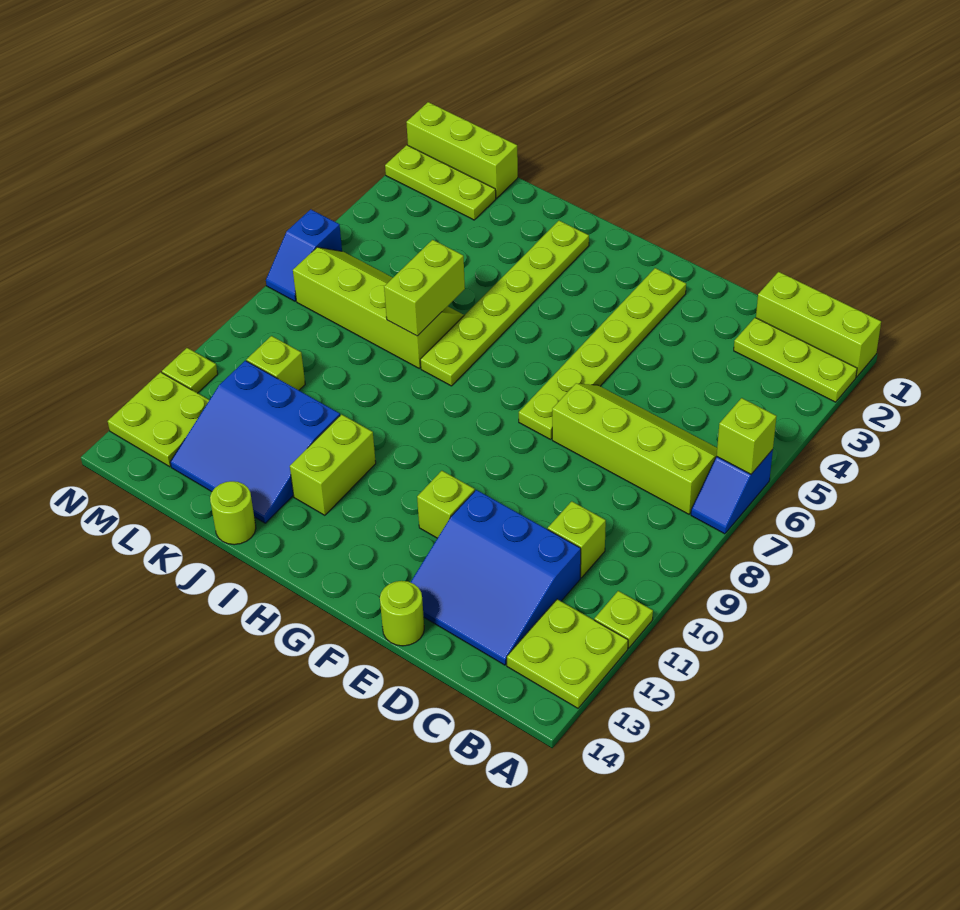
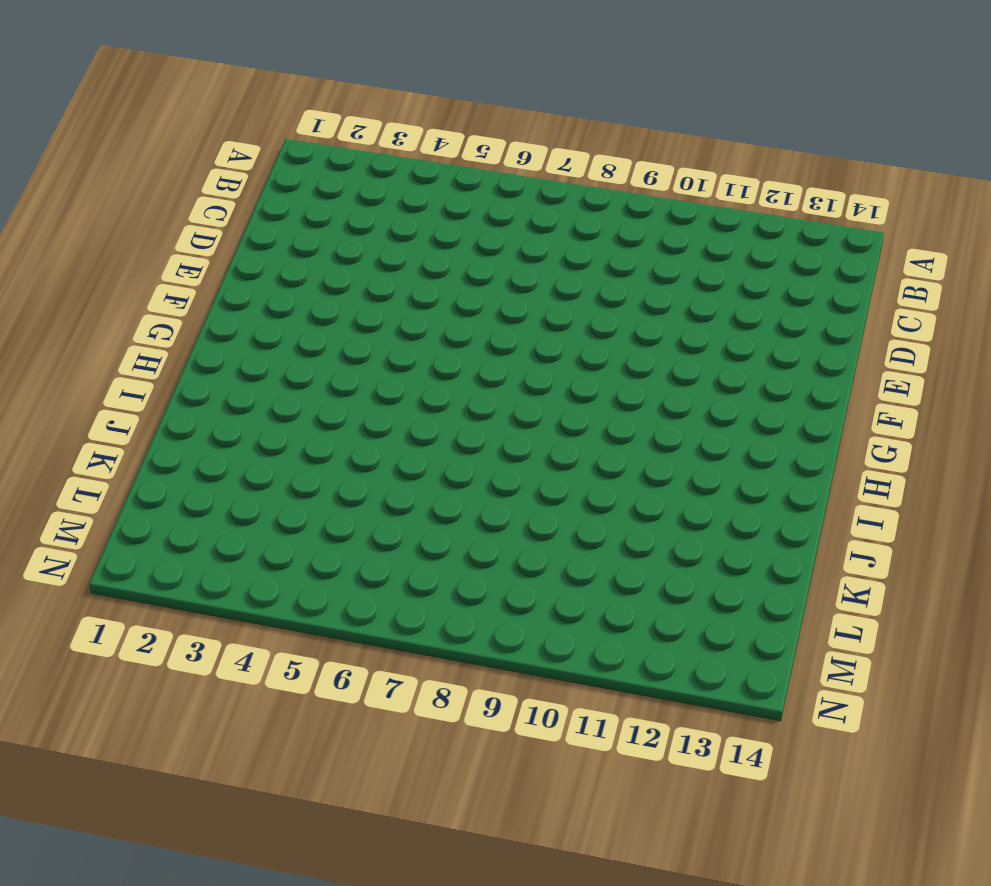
none -> lime brick A1:C1 level 1
none -> lime plate A2:C2 level 1
none -> blue slope A6:A7 level 1 top 6

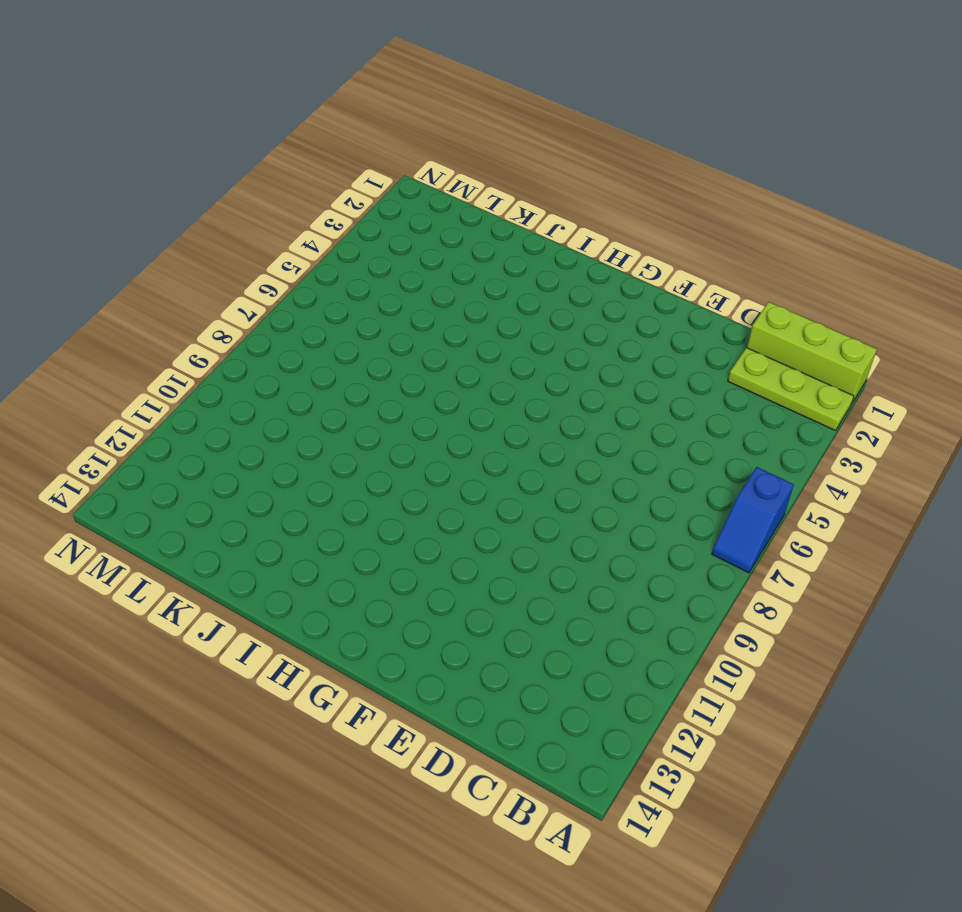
none -> lime plate A11 level 1
none -> lime plate A12:B13 level 1
none -> lime slope B6:E7 level 1 top 7

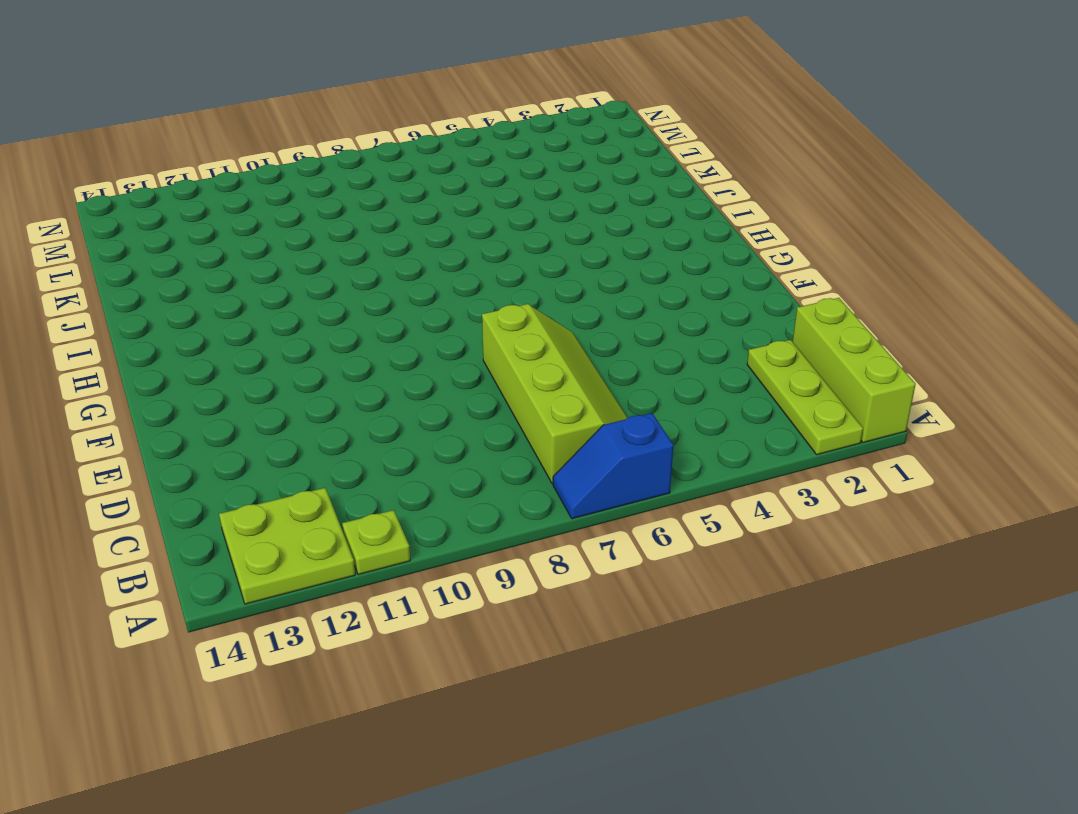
none -> lime brick C10 level 1
none -> blue slope C11:E13 level 1 top 11
none -> lime round brick E14 level 1

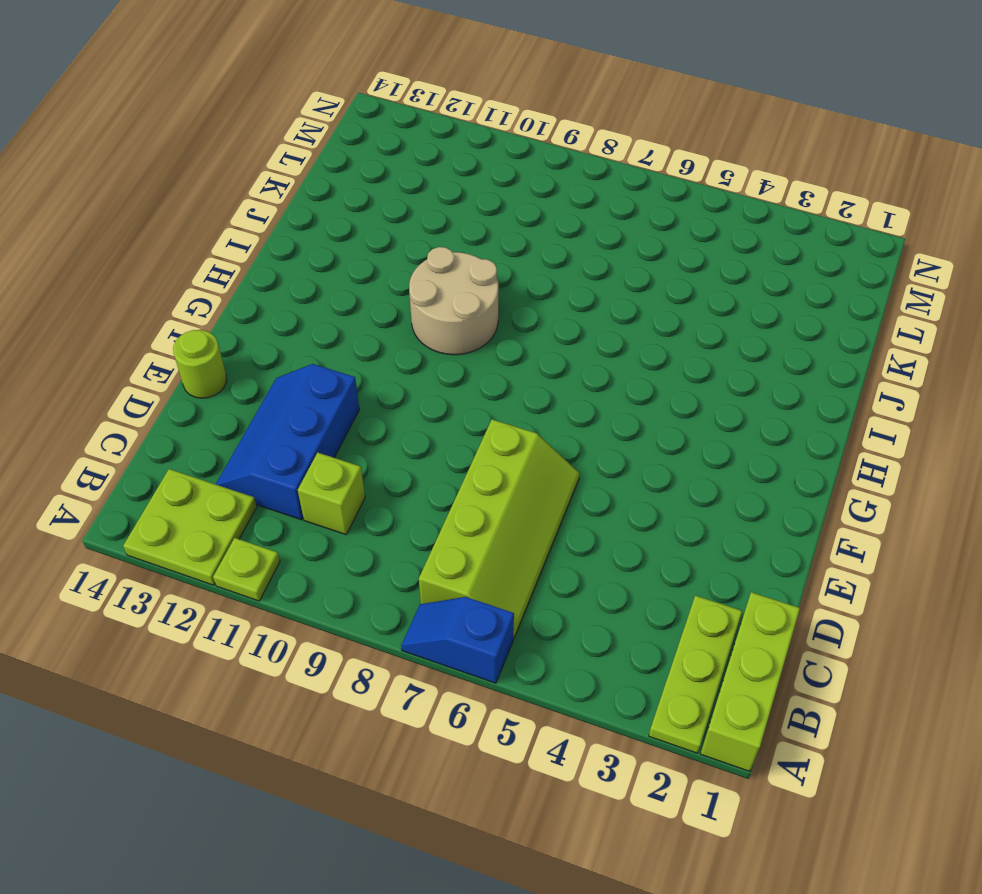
blue slope C11:E12 level 1 top 11 -> blue slope C11:E13 level 1 top 11
tan round brick H9:I10 level 1 -> none
none -> lime plate F2:F7 level 1
none -> lime brick F11 level 1
none -> lime plate I2:I7 level 1

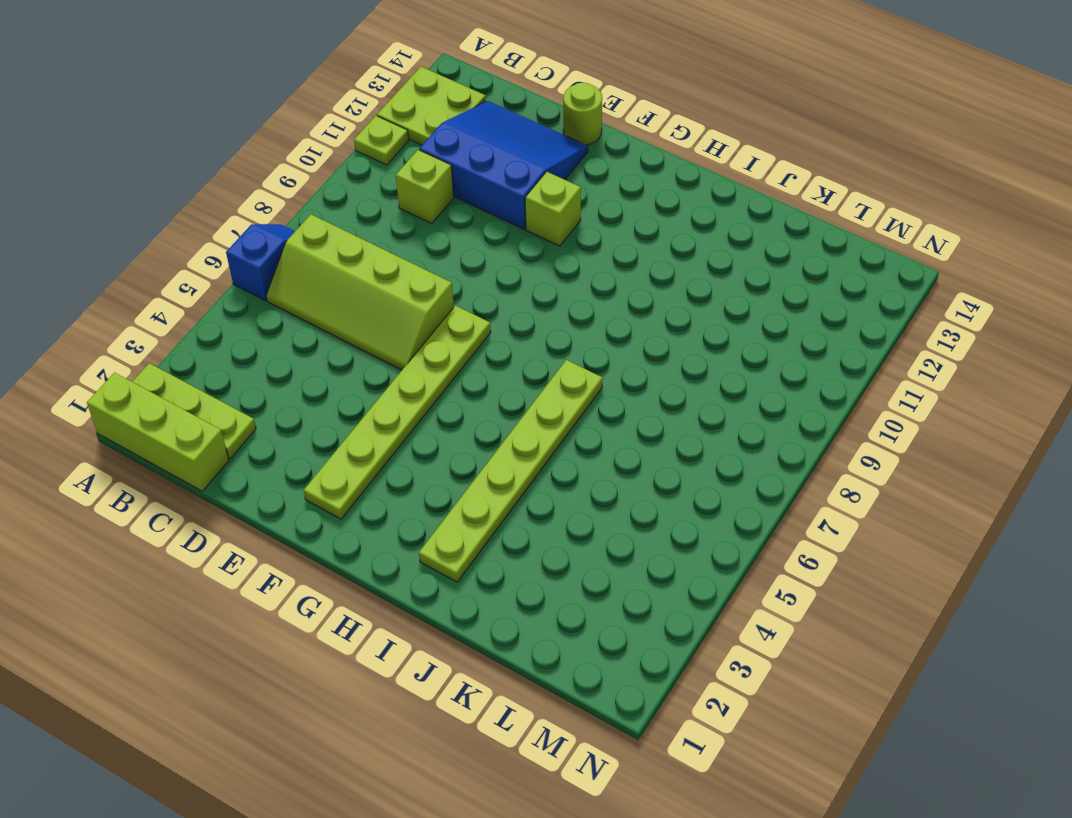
none -> lime brick I11:I12 level 1
none -> lime slope J6:M7 level 1 top 7
none -> blue slope J11:L13 level 1 top 11

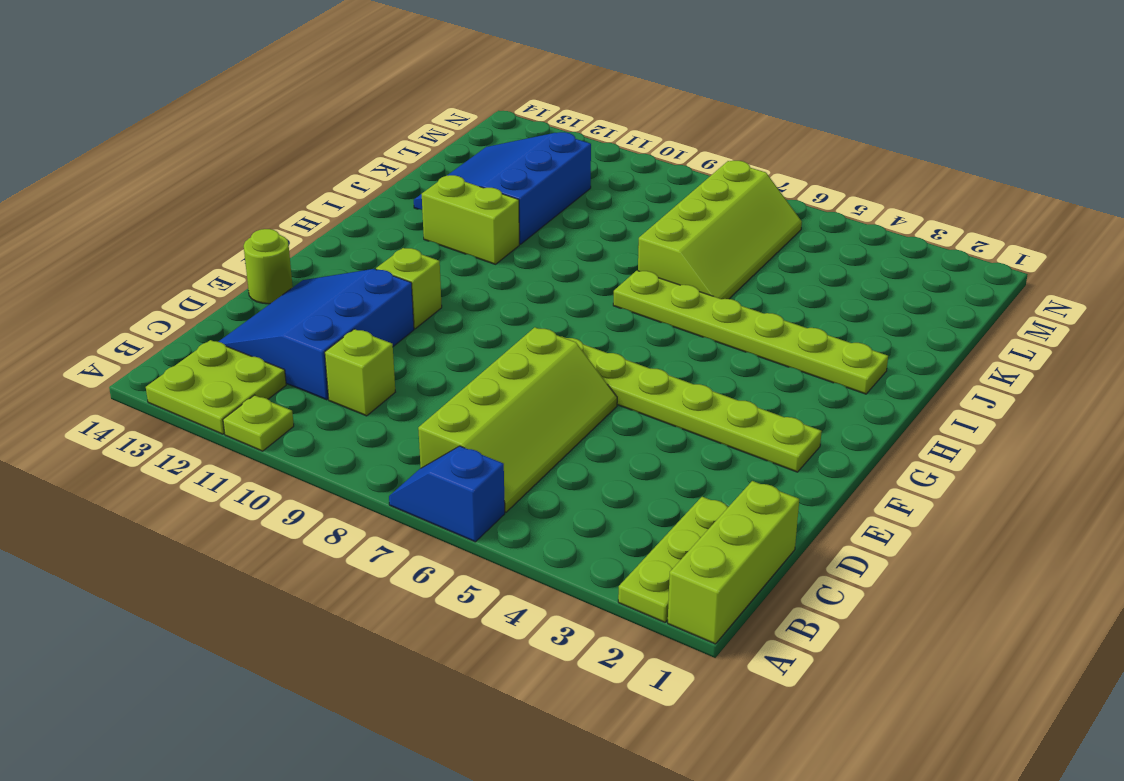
none -> lime round brick J14 level 1
none -> lime brick L1:N1 level 1
none -> lime plate L2:N2 level 1

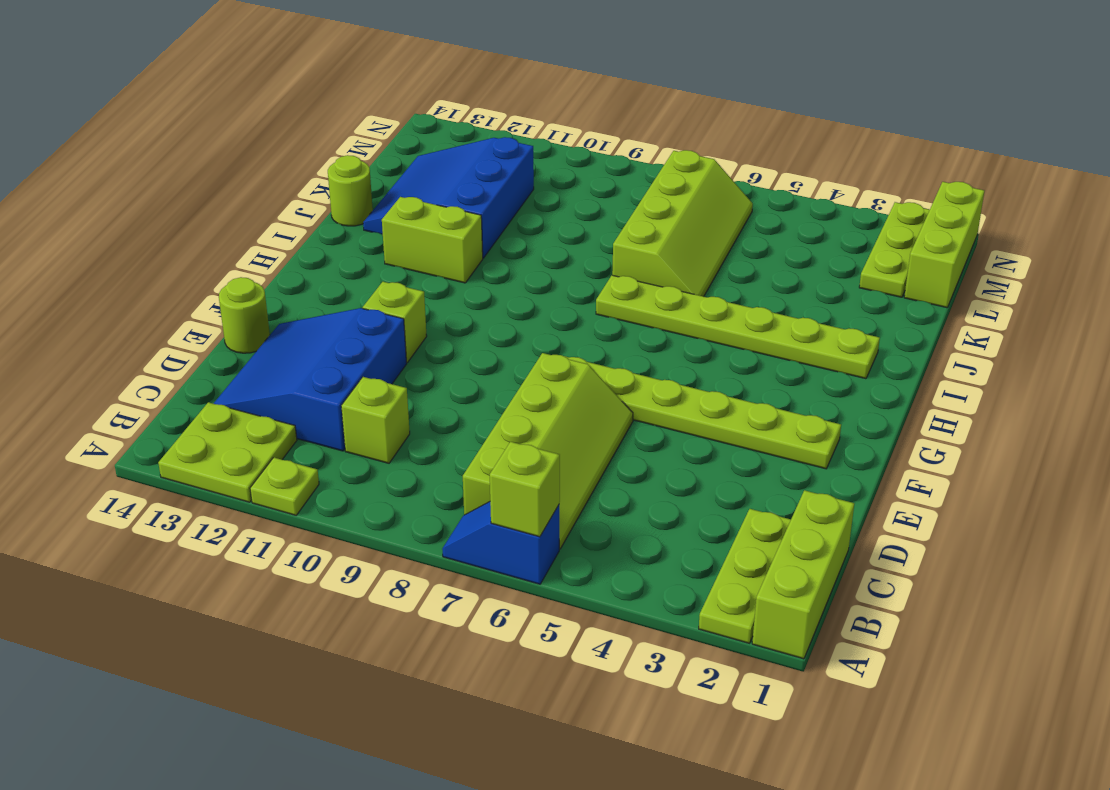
none -> lime brick L10 level 1
none -> lime plate M12:N13 level 1
none -> blue slope N6:N7 level 1 top 6

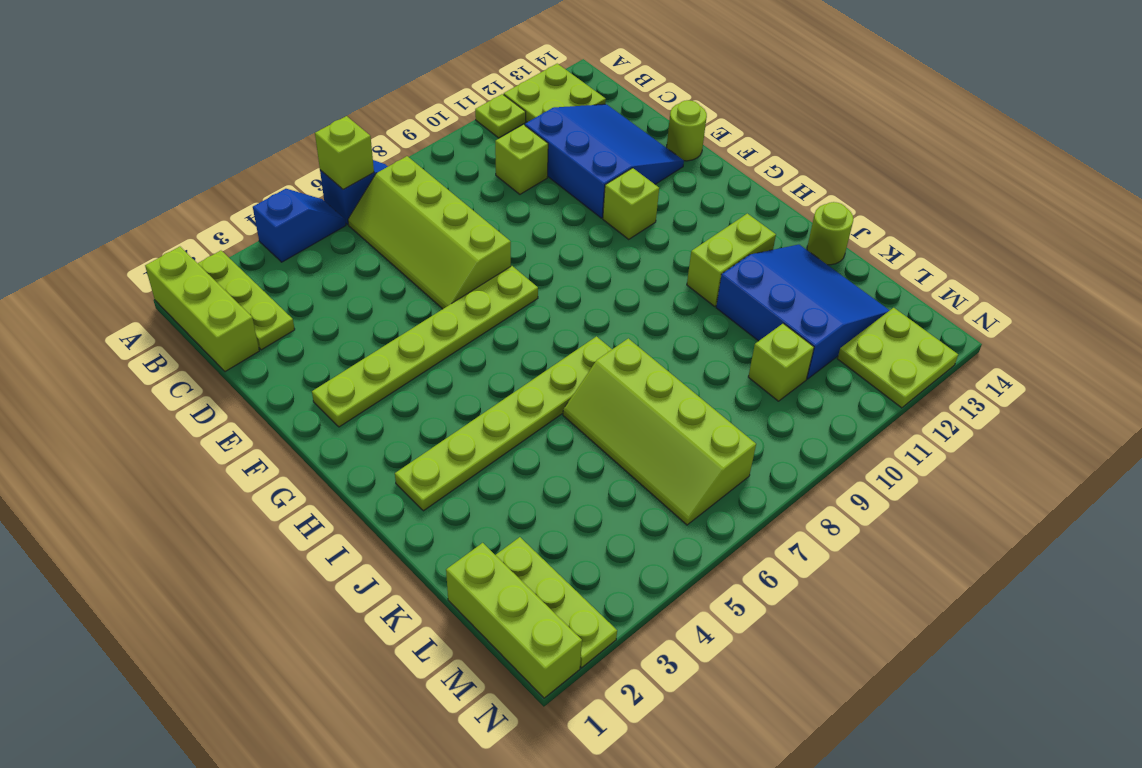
blue slope A4:A5 level 1 top 4 -> blue slope N6:N7 level 1 top 6
none -> lime plate N11 level 1
none -> lime brick J6:J7 level 2

